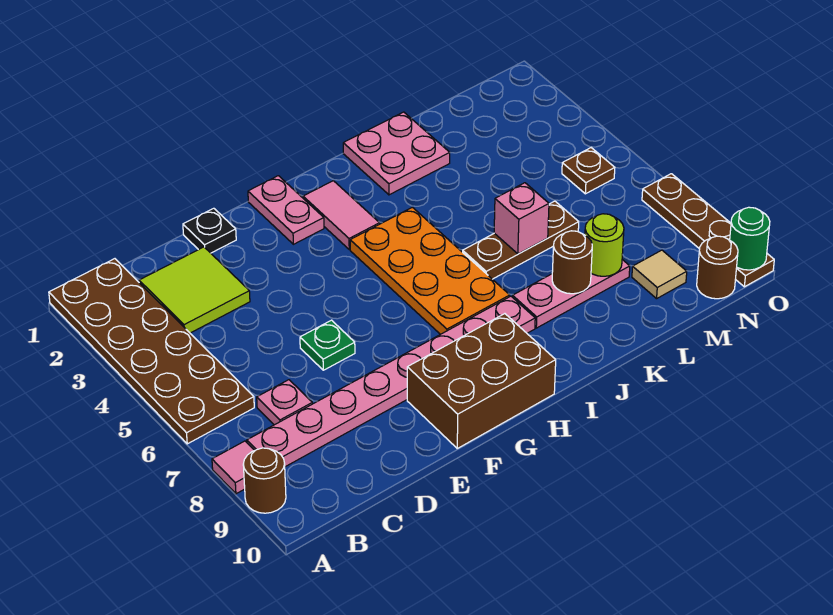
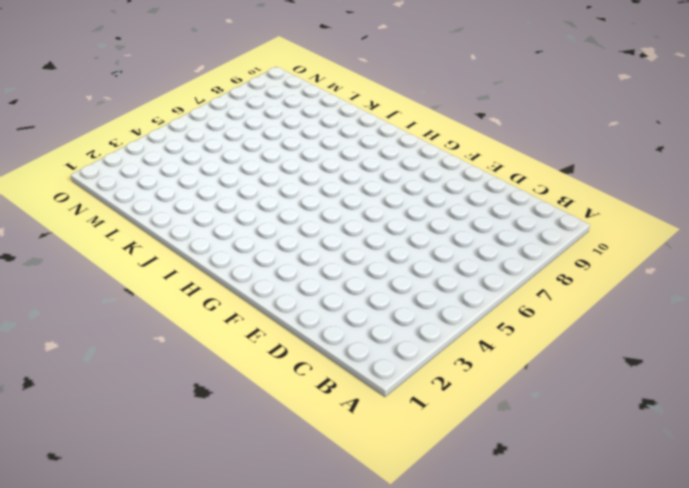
none -> brown plate A1:B6 level 1
none -> pink tile A8 level 1
none -> brown round brick A9 level 1

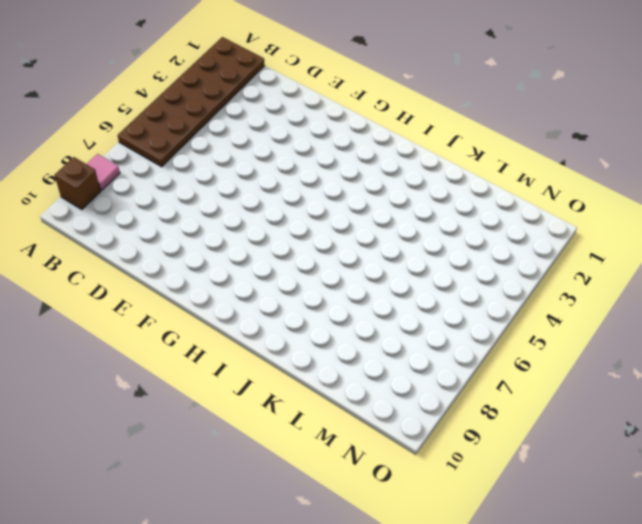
brown brick A9 level 1 -> brown round brick A9 level 1
none -> pink plate B8:I8 level 1
none -> lime tile C2:D3 level 1
none -> pink plate C7 level 1

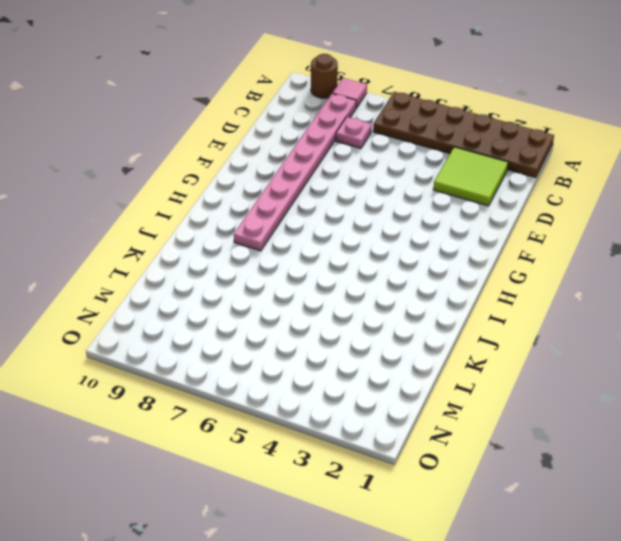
none -> black plate E1 level 1
none -> green plate E6 level 1
none -> brown brick F9:H10 level 1

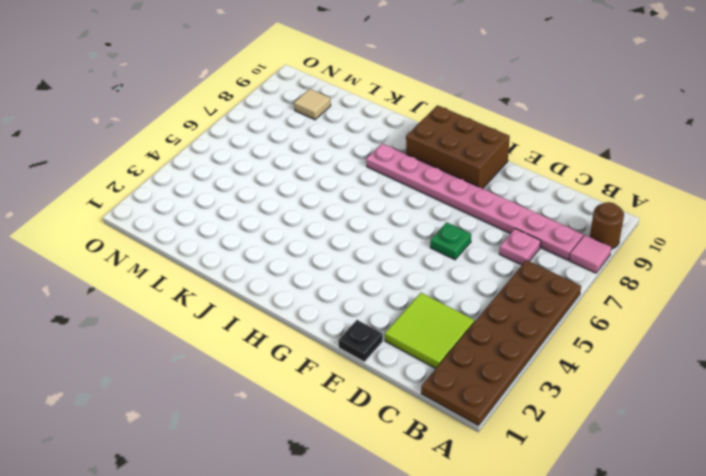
none -> pink plate G1:G2 level 1
none -> pink tile H2:H3 level 1
none -> orange plate H4:I7 level 1

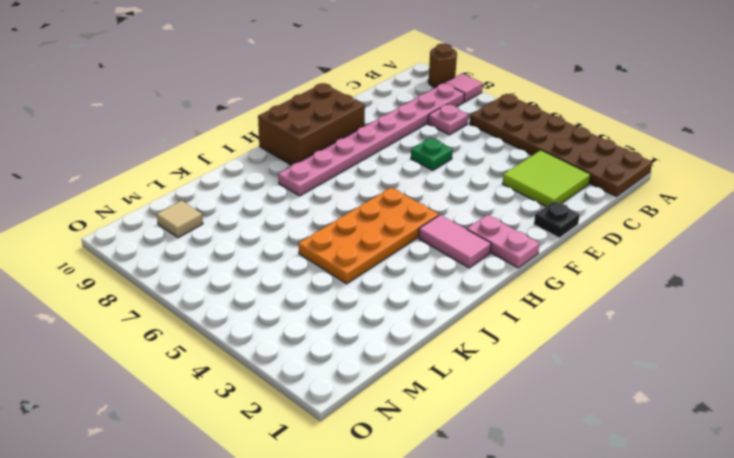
orange plate H4:K5 level 1 -> orange plate H4:I7 level 1
none -> pink plate J1:K2 level 1
none -> brown plate J6:L6 level 1
none -> pink plate J8:L8 level 1

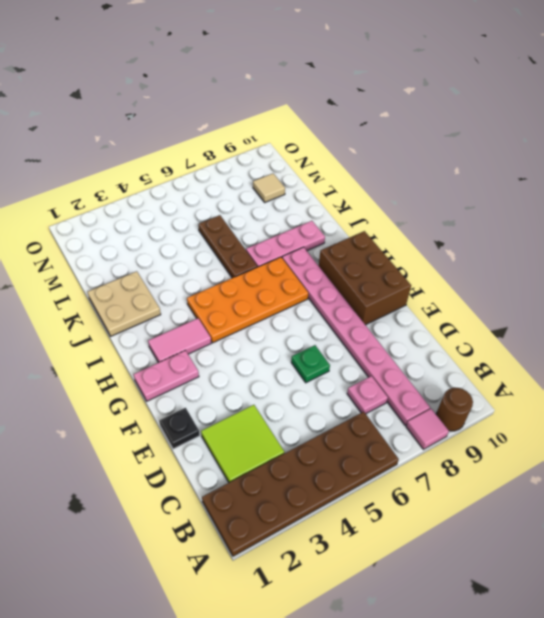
tan plate J1:K2 level 1 -> pink plate J1:K2 level 1
pink plate J7:J9 level 1 -> pink plate J8:L8 level 1
none -> brown plate N5 level 1
none -> brown round brick N10 level 1
none -> brown plate O7:O10 level 1

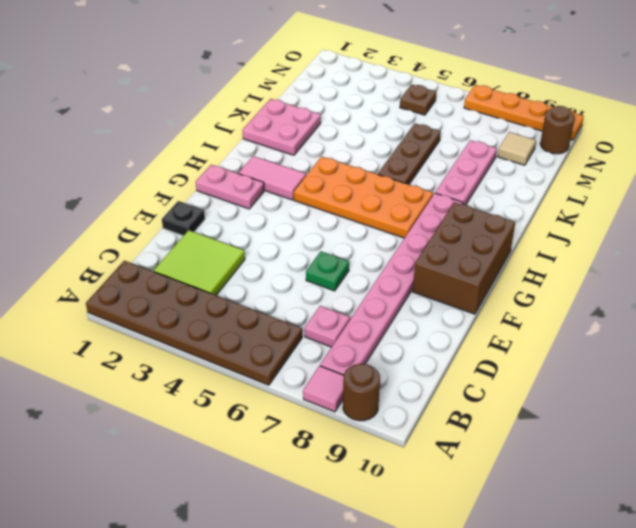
orange plate O7:O10 level 1 -> brown plate O7:O10 level 1
none -> pink brick K6 level 2
none -> brown round brick K8 level 2
none -> lime round brick L8 level 2

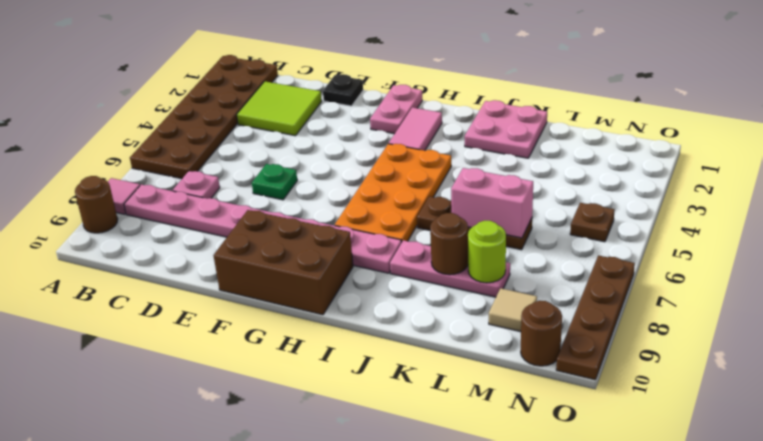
pink brick K6:L6 level 2 -> pink brick K6 level 2
none -> green round brick O10 level 2

